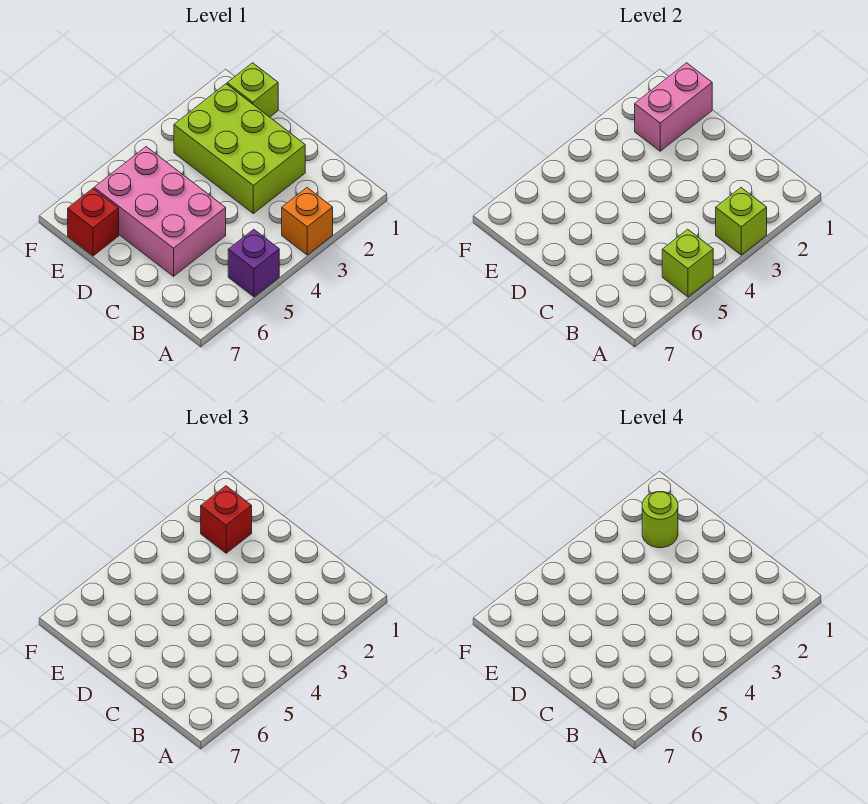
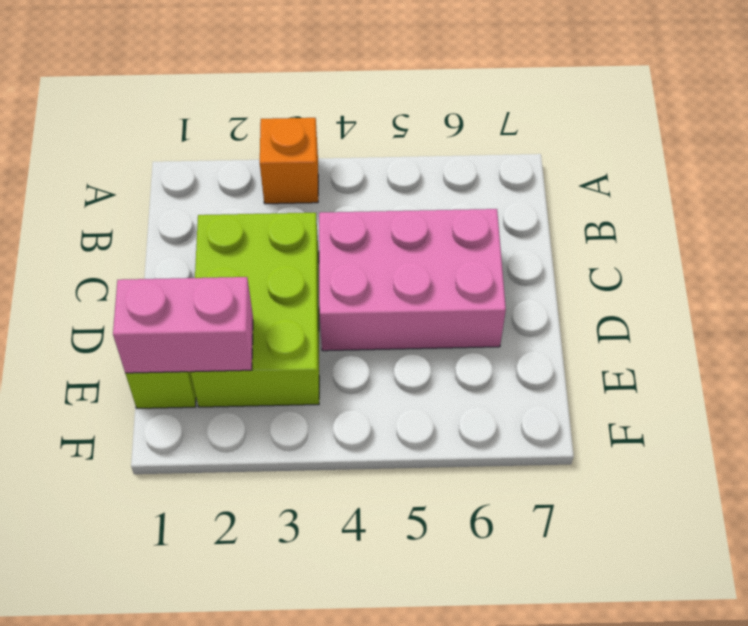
pink brick C4:D6 level 1 -> pink brick C5:E6 level 1
none -> purple brick A5 level 1
none -> red brick E7 level 1

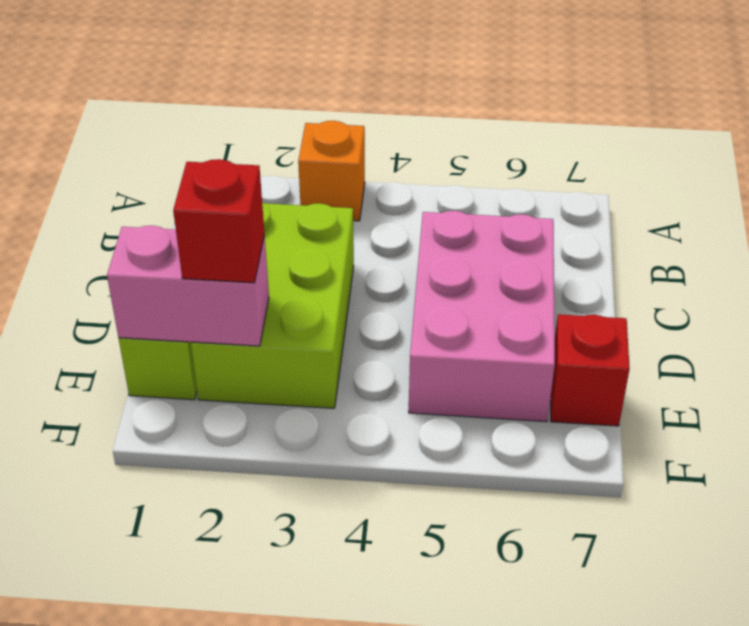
none -> purple brick A5 level 1
none -> lime brick A3 level 2

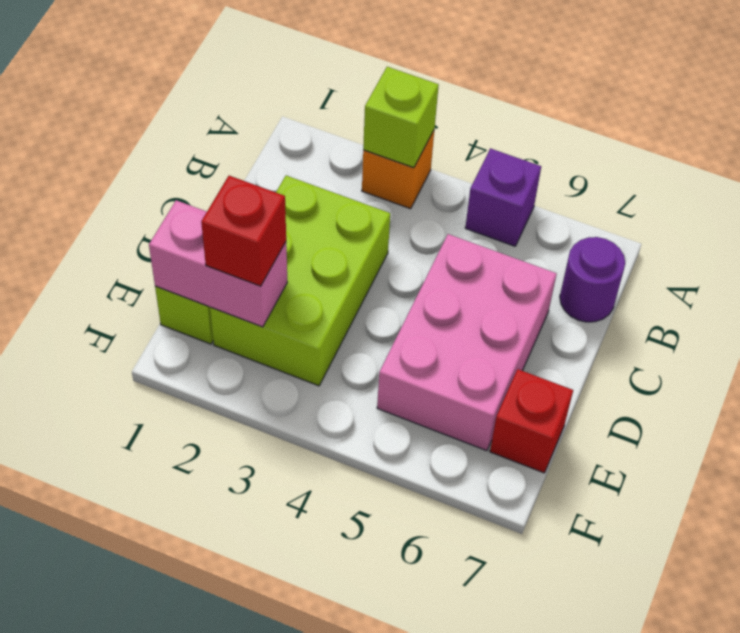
purple round brick B7 level 1 -> none
none -> lime brick A5 level 2
none -> lime round brick E2 level 4

